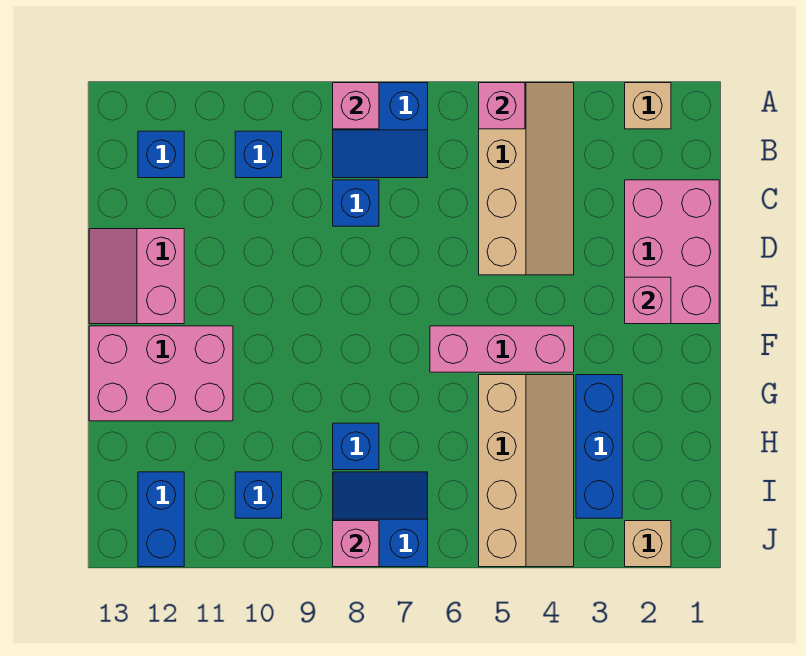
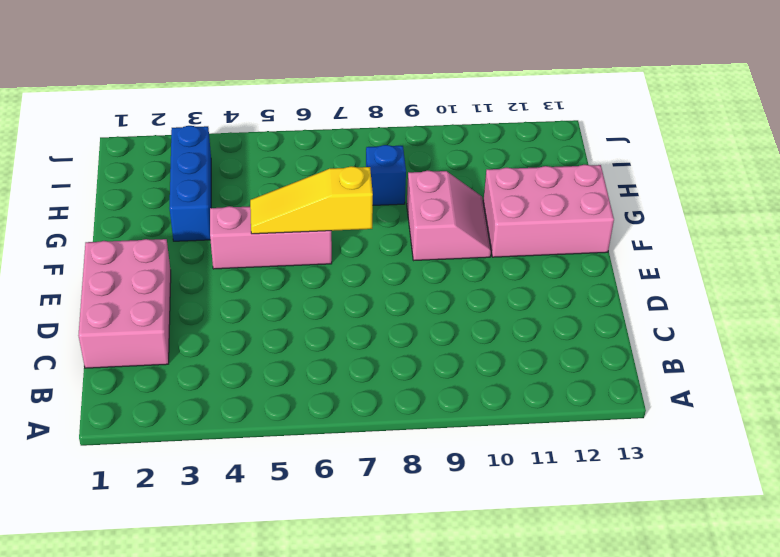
yellow slope F5:F7 level 2 top 7 -> none
pink slope F9:G10 level 1 top 9 -> pink slope D12:E13 level 1 top 12
none -> tan brick A2 level 1
none -> tan slope A4:D5 level 1 top 5
none -> blue slope A7:B8 level 1 top A

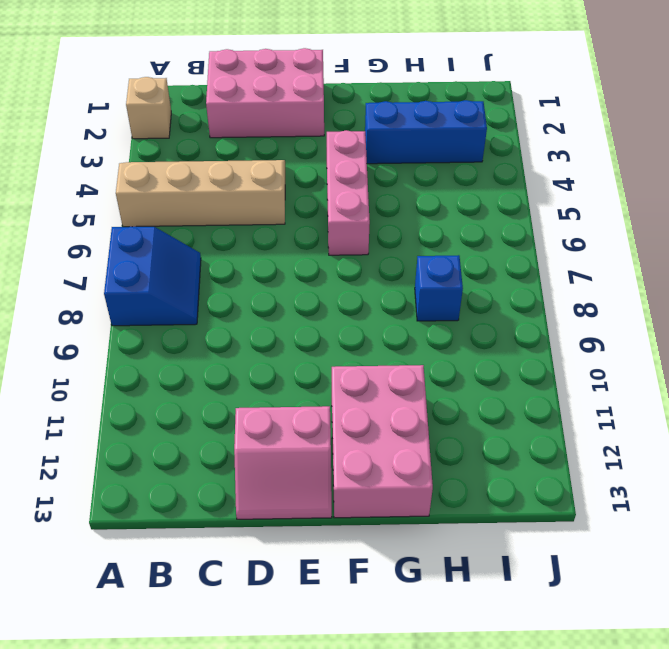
none -> blue brick B10 level 1
none -> blue brick B12 level 1
none -> blue brick C8 level 1

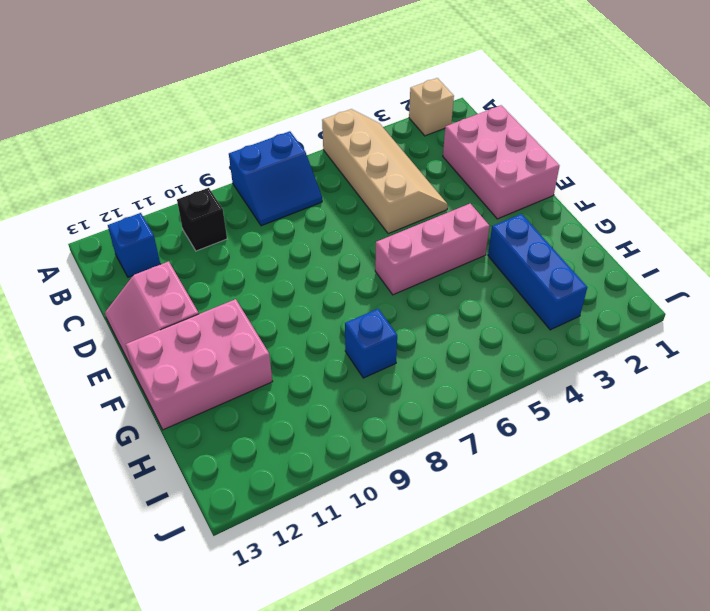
black brick B10 level 1 -> blue brick B10 level 1
none -> blue brick C8 level 1
none -> tan slope G4:J5 level 1 top 5
none -> blue slope I7:J8 level 1 top J

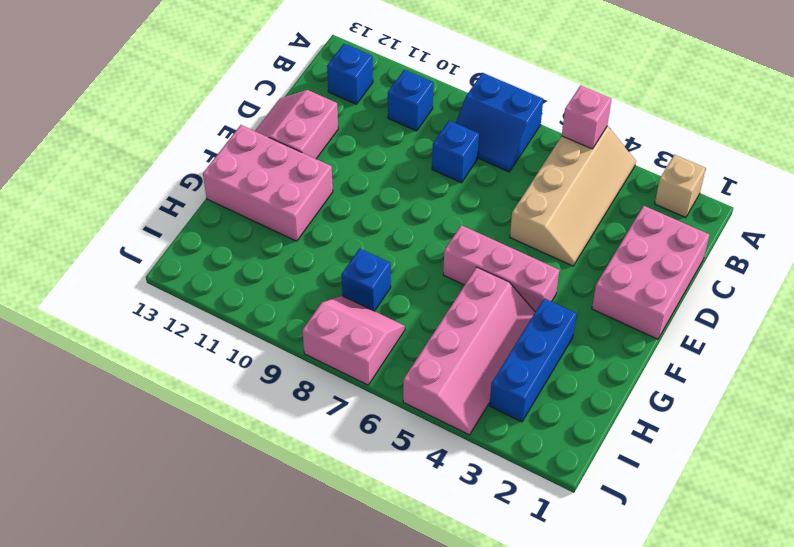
pink slope G4:J5 level 1 top 5 -> tan slope G4:J5 level 1 top 5
pink slope I7:J8 level 1 top J -> blue slope I7:J8 level 1 top J
none -> blue brick I10 level 1
none -> blue brick I12:J12 level 1
none -> tan brick J2 level 1

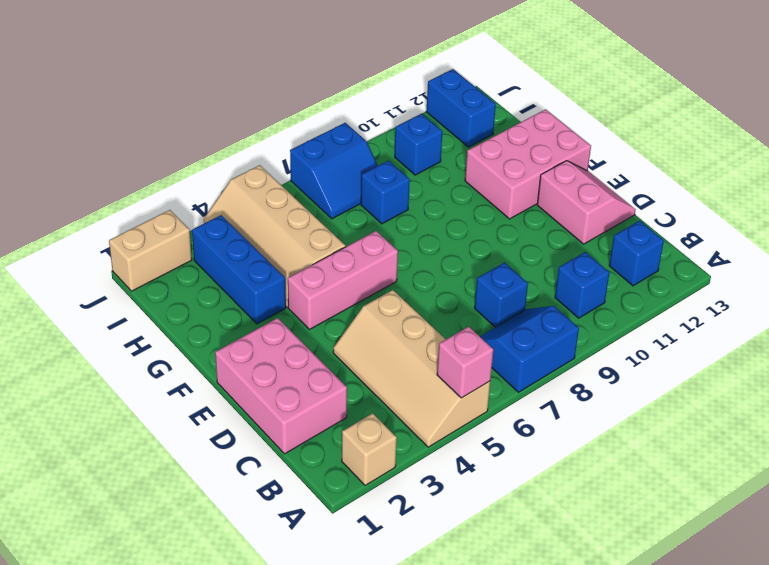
tan brick J1:J2 level 1 -> tan brick J2 level 1
none -> pink brick A8 level 2
none -> pink brick E2 level 2
none -> pink brick J8 level 2

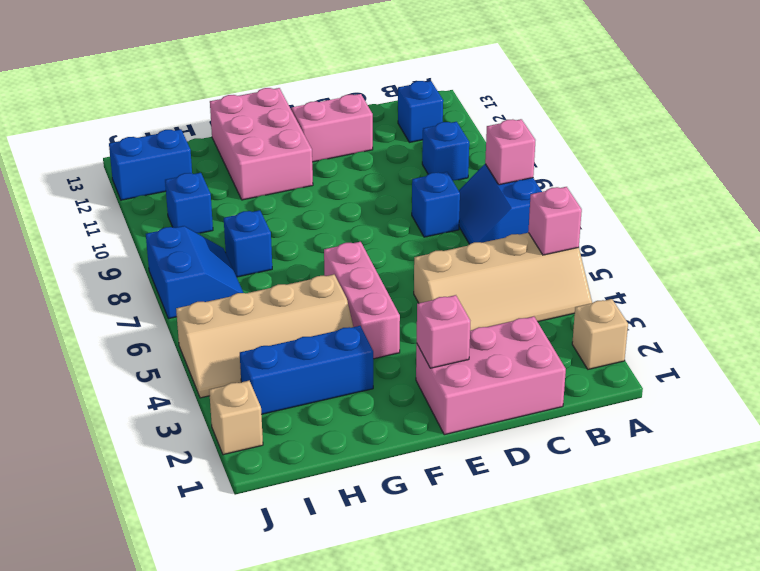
none -> pink brick J8 level 2

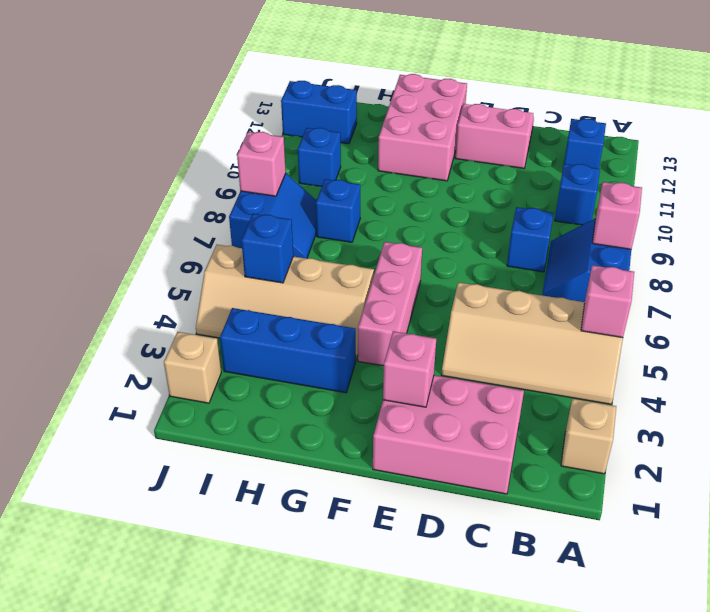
blue brick I5 level 2 -> none

